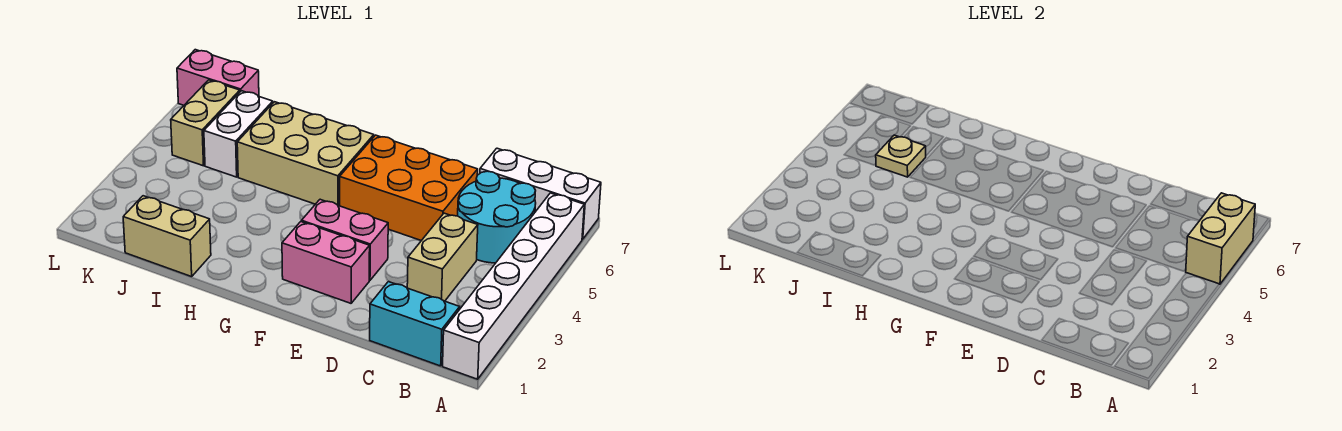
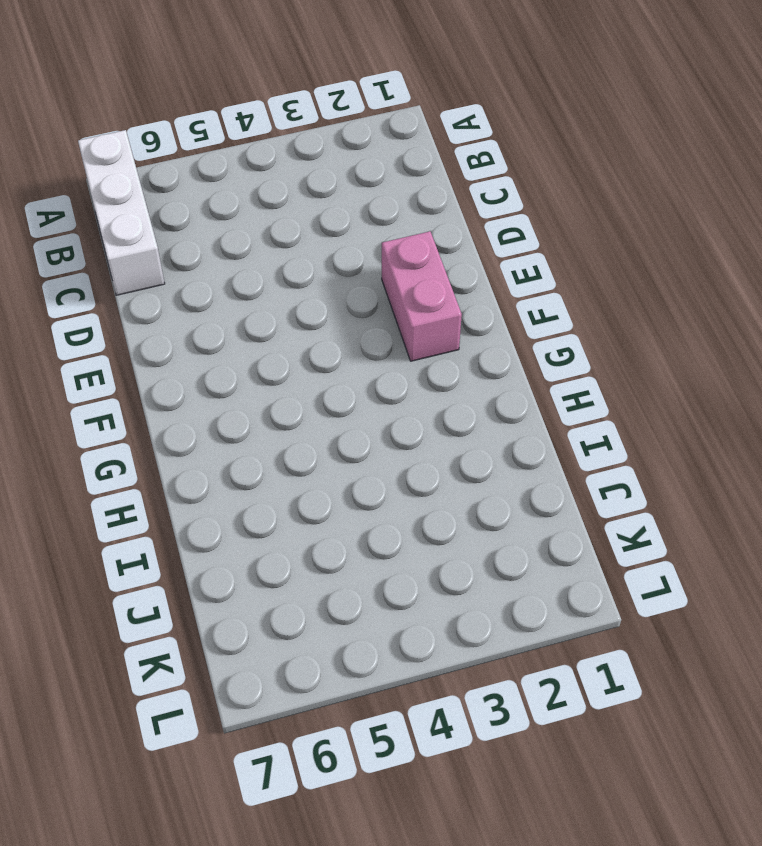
none -> white brick A1:A6 level 1
none -> cyan brick B1:C1 level 1
none -> cyan round brick B5:C6 level 1

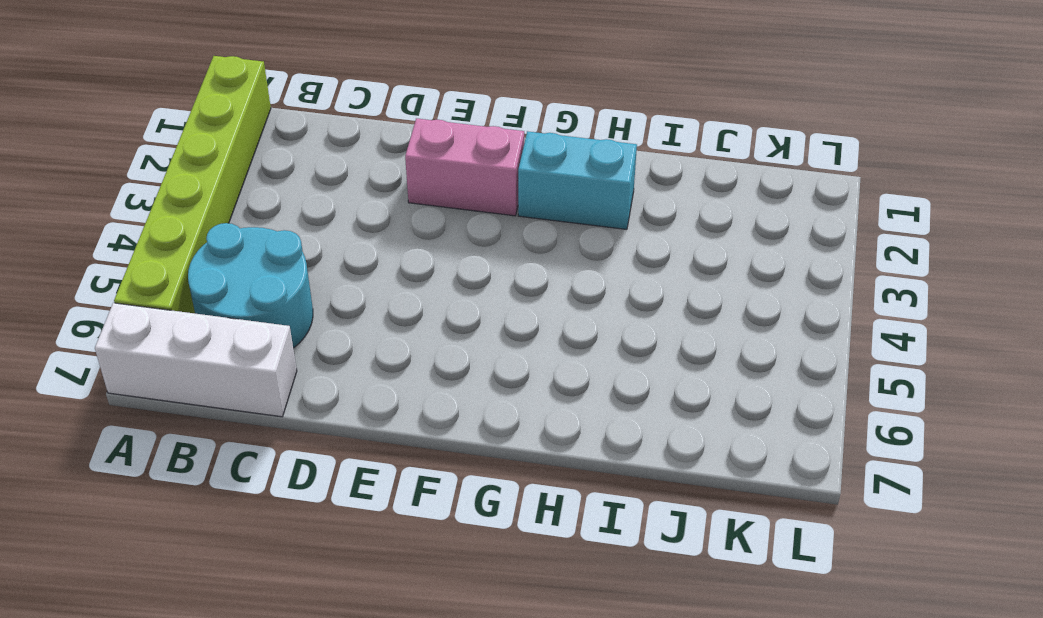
lime brick A1:A6 level 1 -> white brick A1:A6 level 1
cyan brick G2:H2 level 1 -> cyan brick B1:C1 level 1
none -> tan brick C3:C4 level 1
none -> orange brick D5:F6 level 1
none -> pink brick E3:F3 level 1

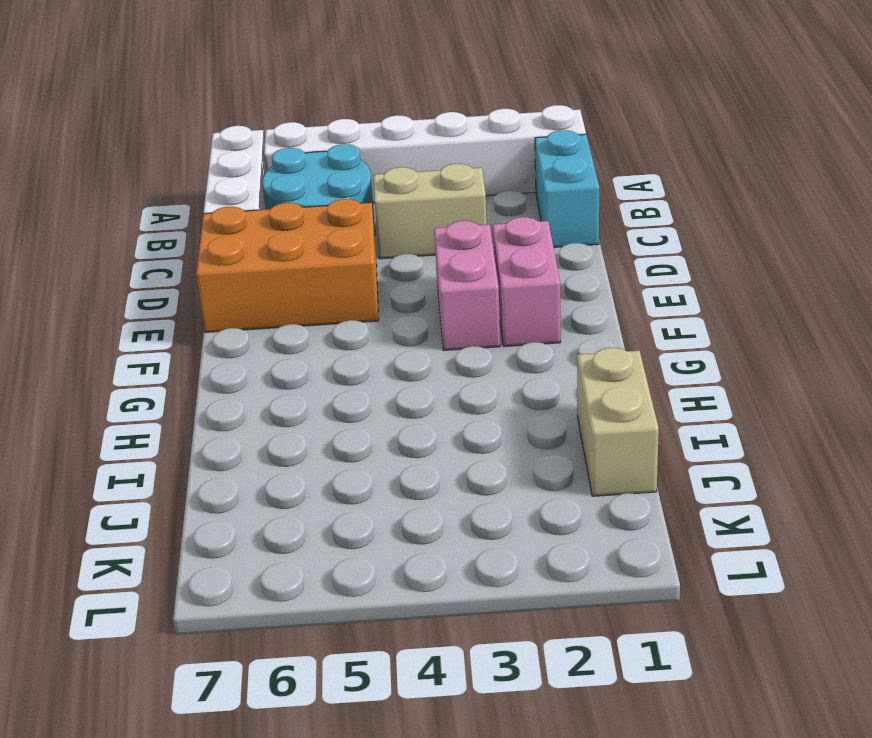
orange brick D5:E7 level 1 -> orange brick D5:F6 level 1
none -> tan brick G5:I6 level 1
none -> white brick J5:J6 level 1
none -> tan brick K5:K6 level 1

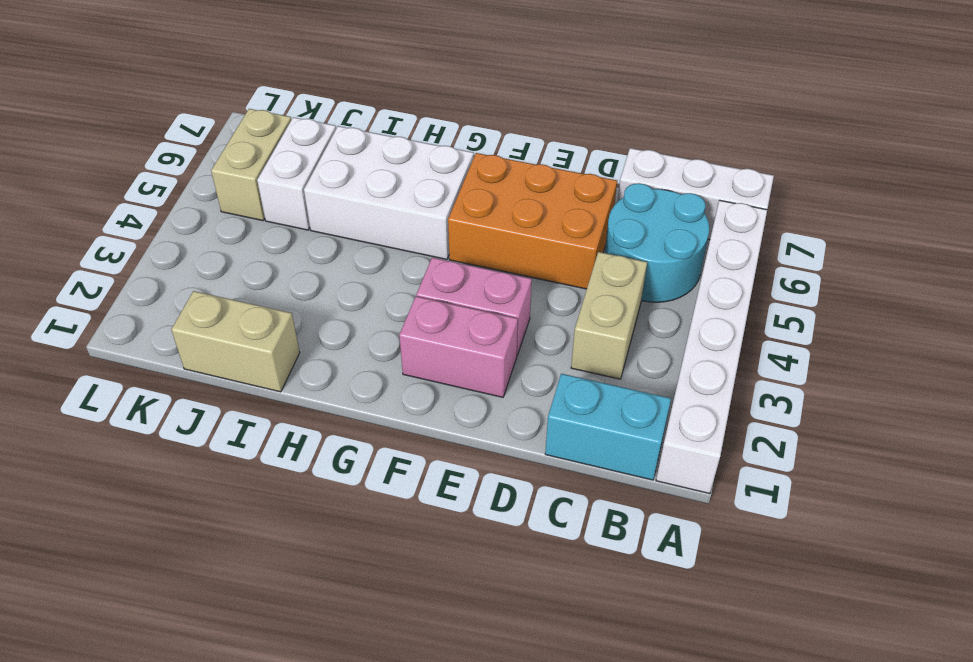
white brick G5:I6 level 1 -> tan brick G5:I6 level 1
none -> pink brick K7:L7 level 1
none -> tan brick A5:A6 level 2
none -> tan plate J5 level 2

